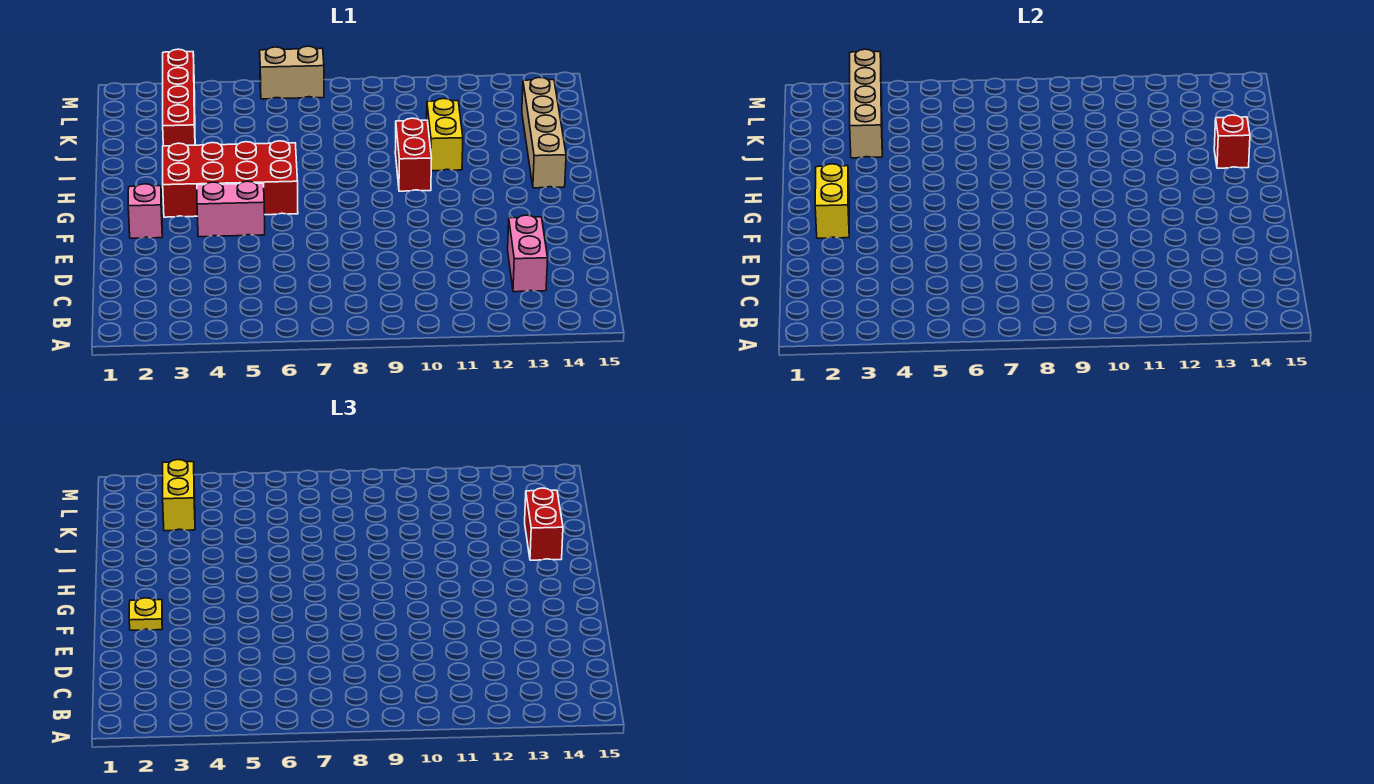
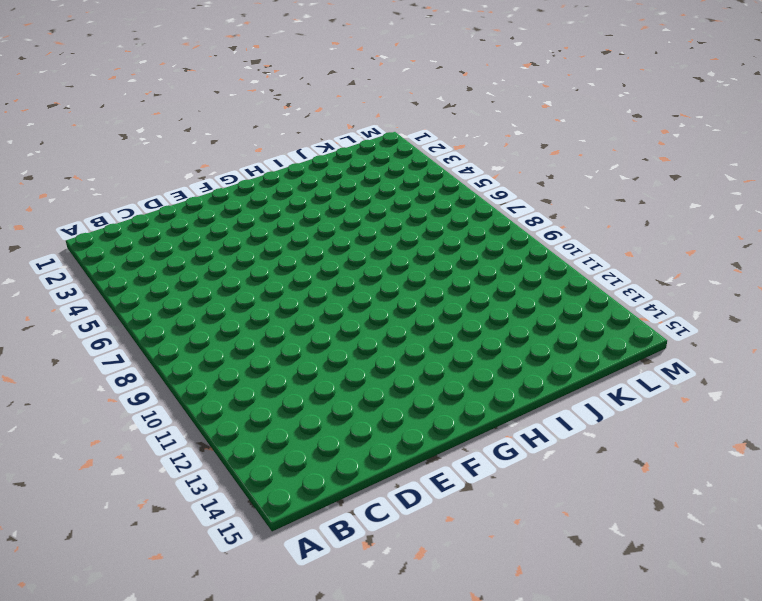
none -> pink brick C13:D13 level 1
none -> pink brick F2 level 1
none -> pink brick F4:F5 level 1

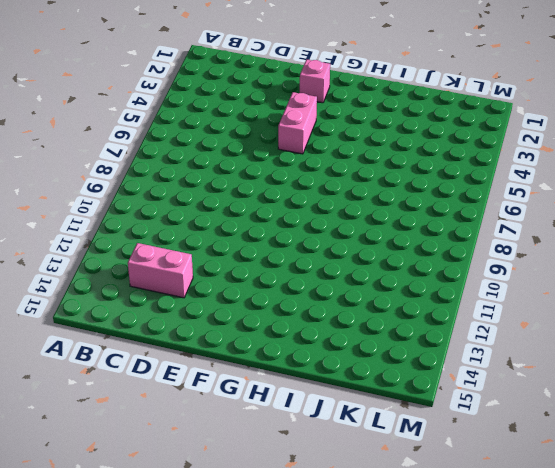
none -> red brick G3:H6 level 1
none -> red brick H10:I10 level 1
none -> tan brick H14:K14 level 1

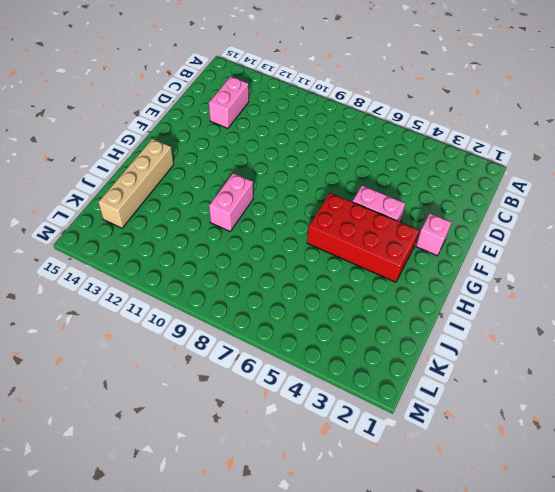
pink brick H10:I10 level 1 -> red brick H10:I10 level 1
none -> yellow brick I11:J11 level 1
none -> red brick J3:M3 level 1
none -> tan brick M6:M7 level 1

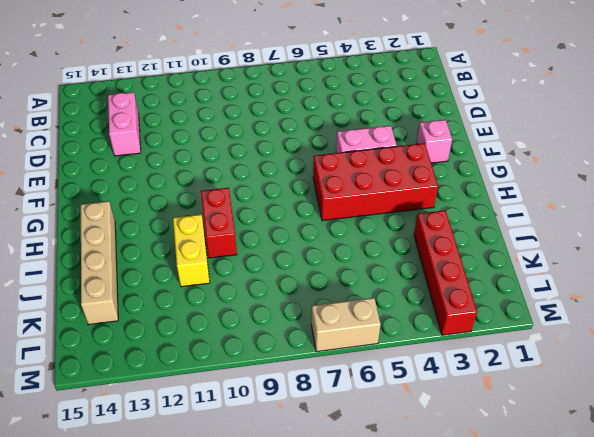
none -> yellow brick F2:G2 level 2
none -> red brick I14 level 2
none -> tan brick J3:M3 level 2

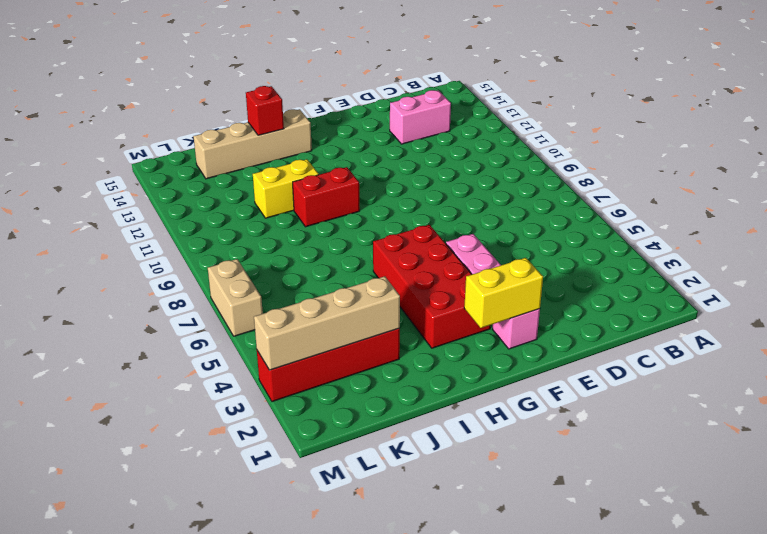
none -> yellow plate F2 level 3
none -> red brick I14:J14 level 3
none -> yellow brick K3:L3 level 3

